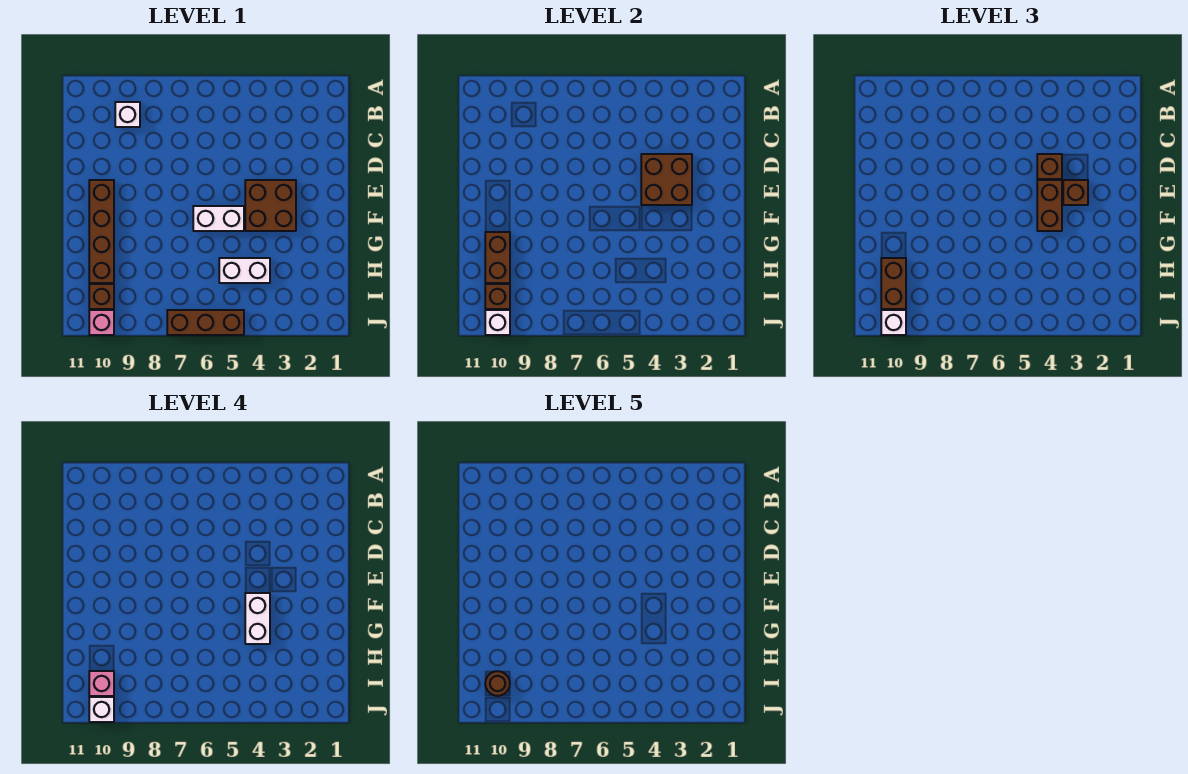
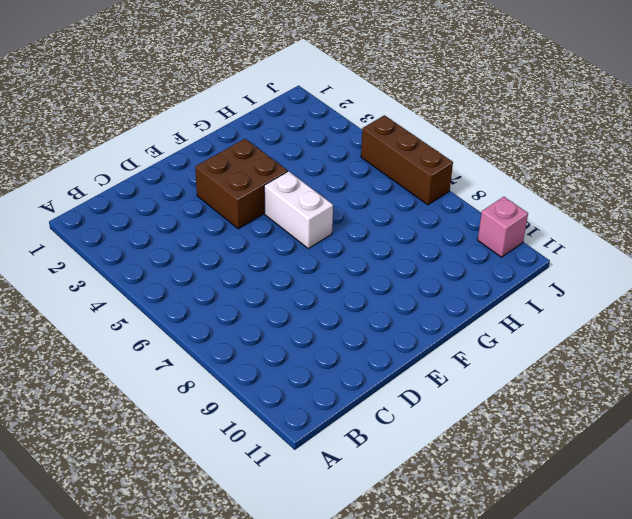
none -> white brick B9 level 1
none -> brown brick E10:H10 level 1
none -> white brick H4:H5 level 1

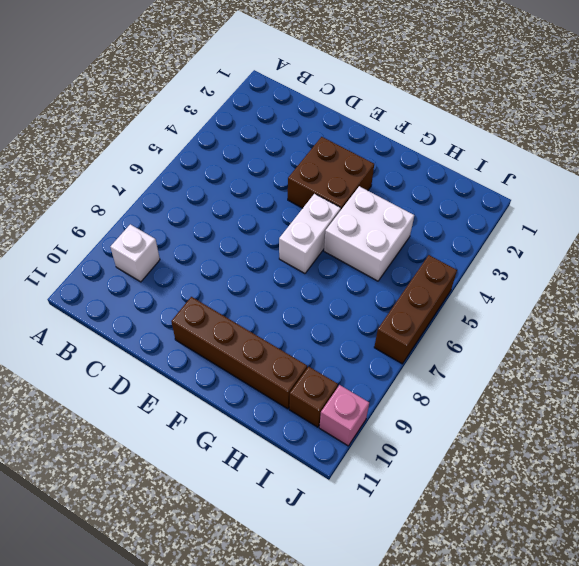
white brick G4:H5 level 1 -> white brick H4:H5 level 1
none -> brown brick D3:E4 level 2
none -> brown brick G10:H10 level 2
none -> brown brick I10 level 2

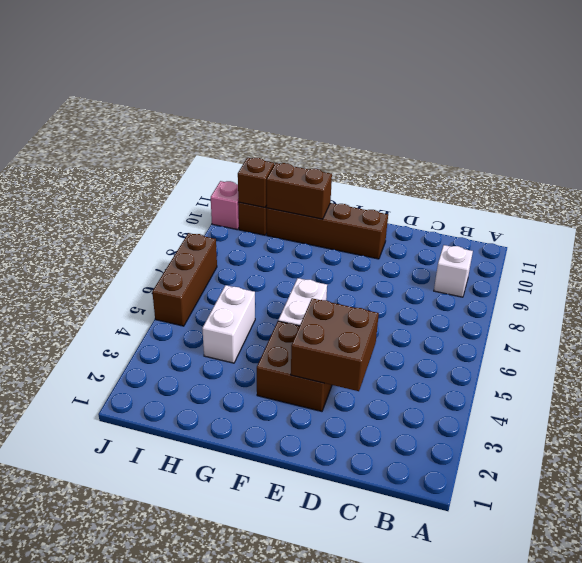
none -> white brick J10 level 2
none -> brown brick D4 level 3
none -> brown brick E3 level 3

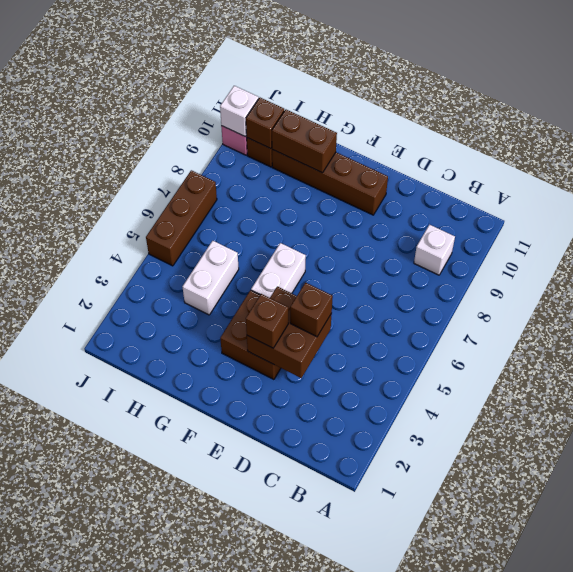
none -> brown brick E4:F4 level 3
none -> brown brick H10:I10 level 3
none -> white brick J10 level 3

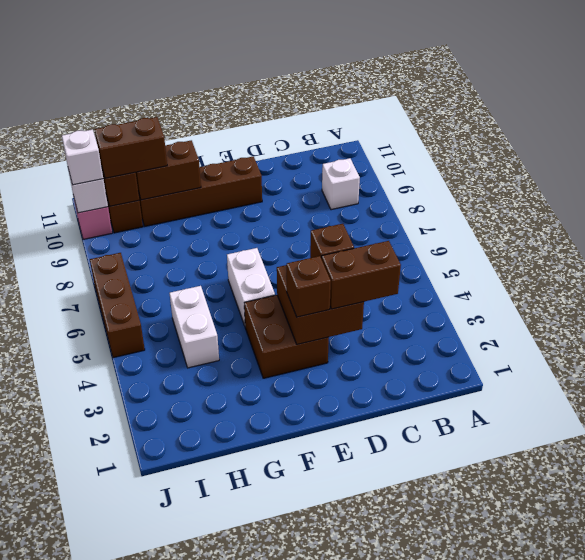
brown brick C3:D3 level 3 -> brown brick E4:F4 level 3
none -> white brick F4:G4 level 4
none -> pink brick I10 level 4
none -> white brick J10 level 4

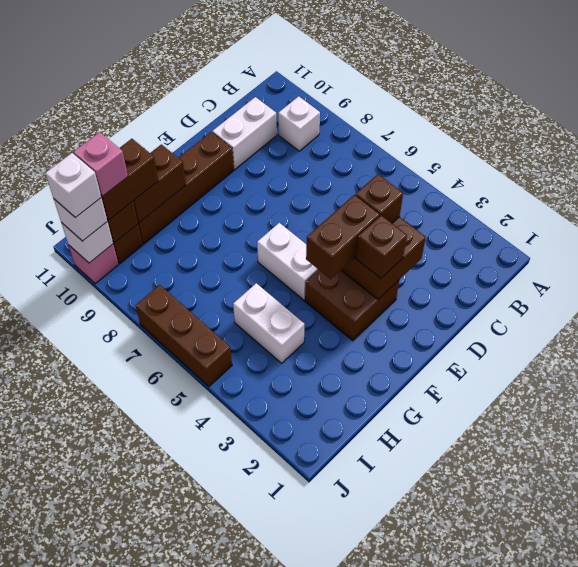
white brick C10:D10 level 1 -> white brick F4:G4 level 4
none -> brown round brick I10 level 5

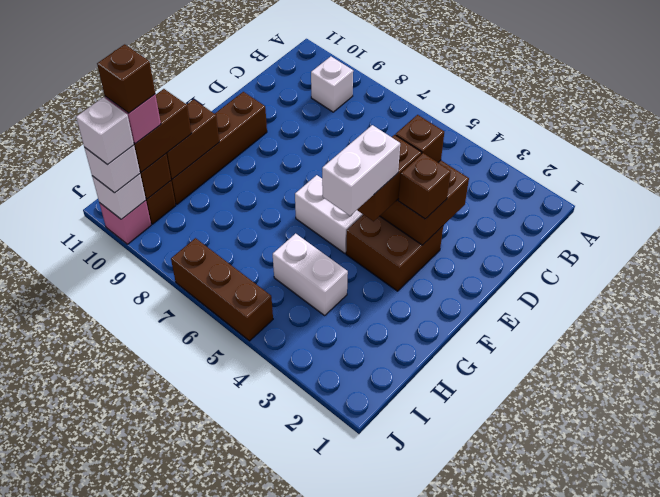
brown brick I10 level 5 -> brown round brick I10 level 5

